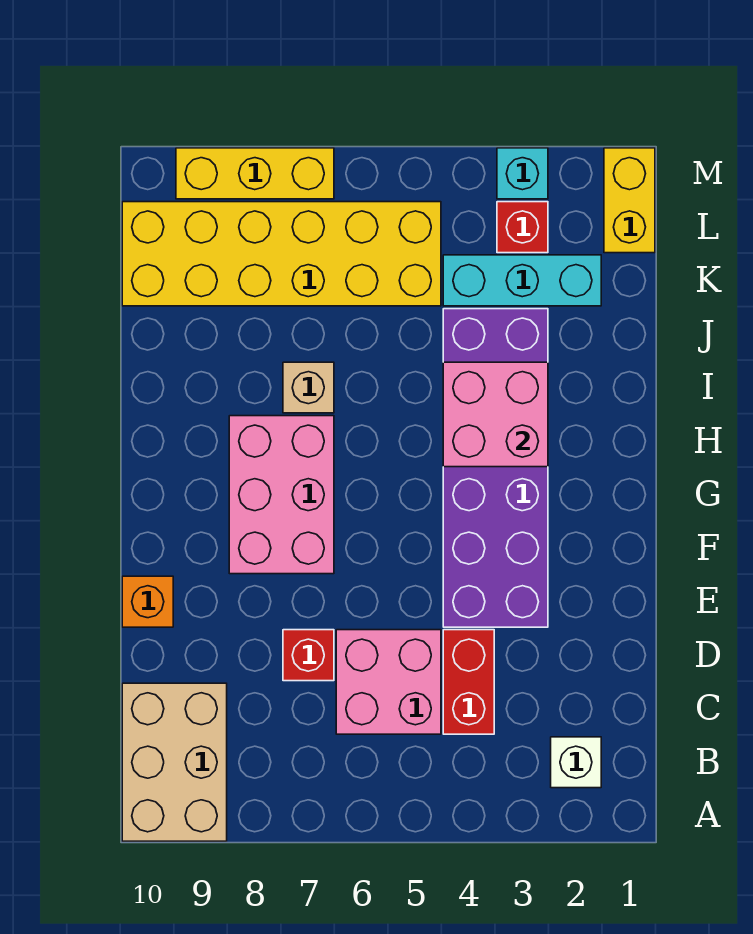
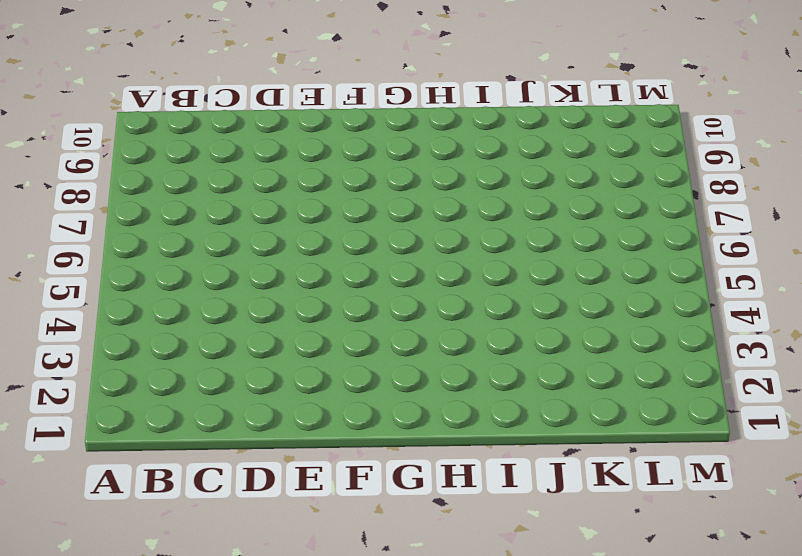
none -> tan brick A9:C10 level 1
none -> white brick B2 level 1
none -> red brick C4:D4 level 1

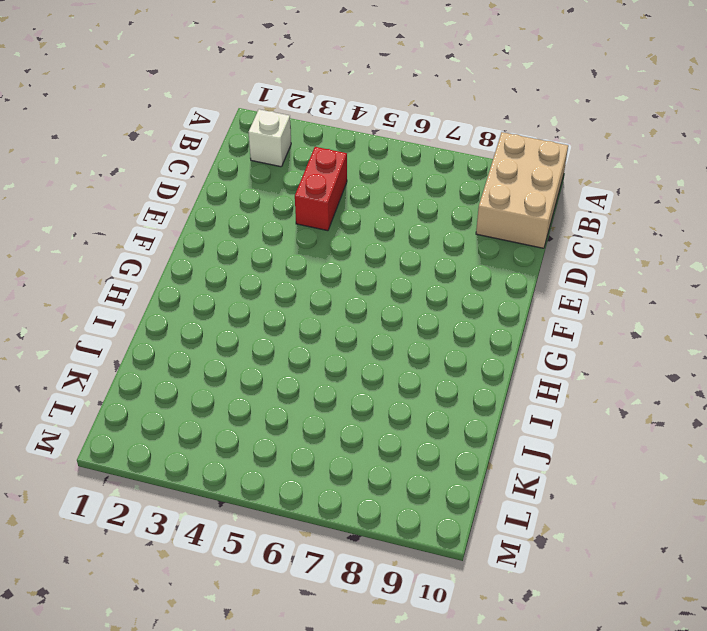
none -> pink brick C5:D6 level 1
none -> red brick D7 level 1
none -> purple brick E3:J4 level 1

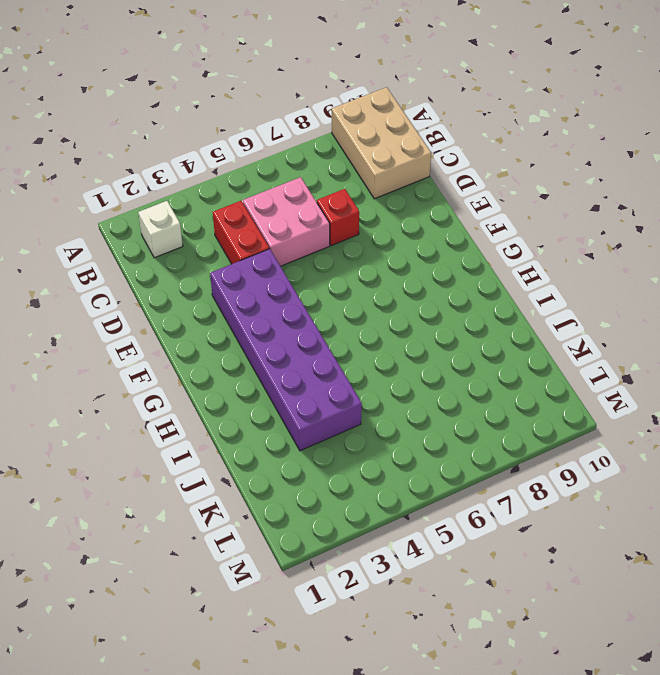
none -> orange brick E10 level 1
none -> pink brick F7:H8 level 1
none -> tan brick I7 level 1

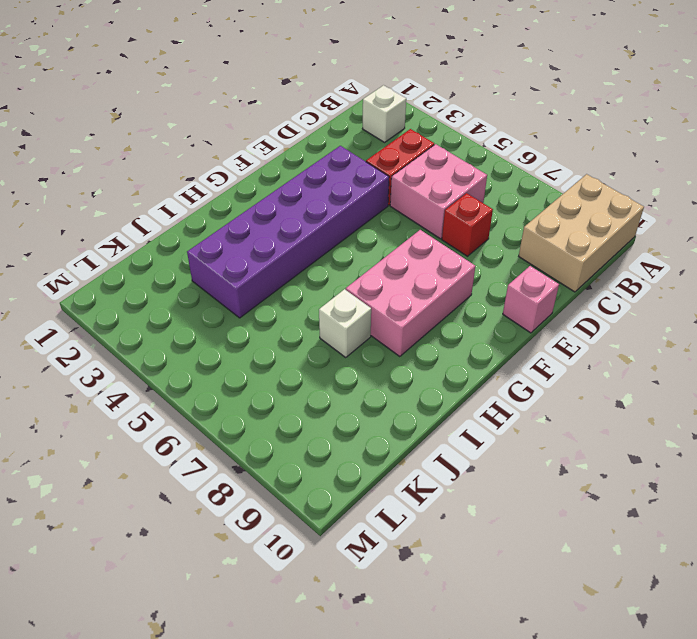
pink brick E10 level 1 -> orange brick E10 level 1
white brick I7 level 1 -> tan brick I7 level 1
none -> cyan brick K2:K4 level 1
none -> yellow brick K5:L10 level 1
none -> yellow brick L1:M1 level 1

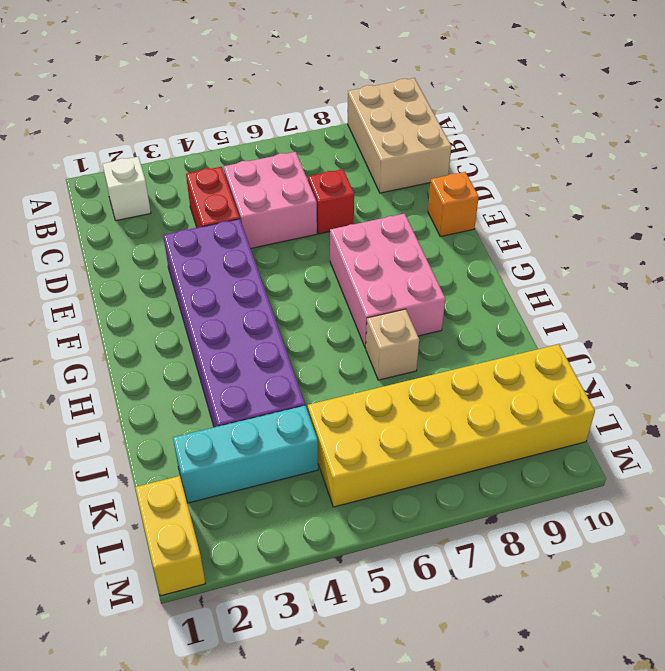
none -> red brick L3 level 1
none -> cyan brick M3 level 1
none -> yellow brick M7:M9 level 1

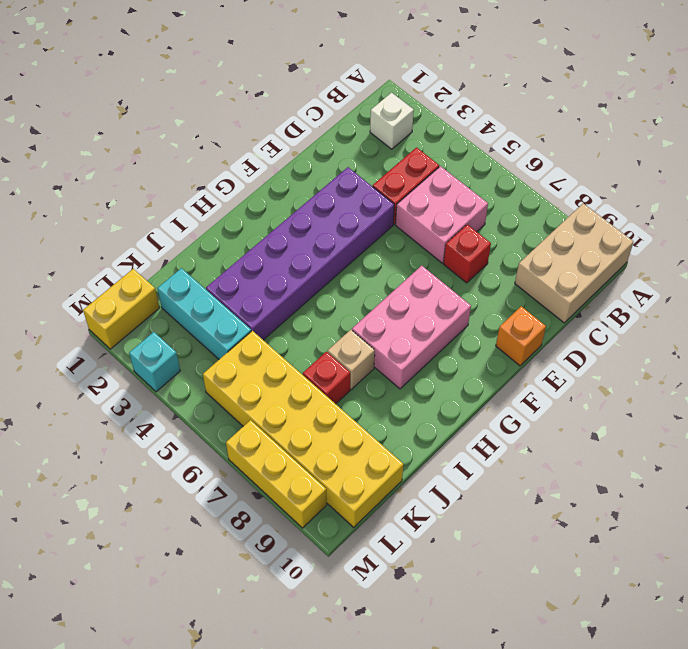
red brick J7 level 1 -> red brick L3 level 1
none -> pink brick H3:I4 level 2

